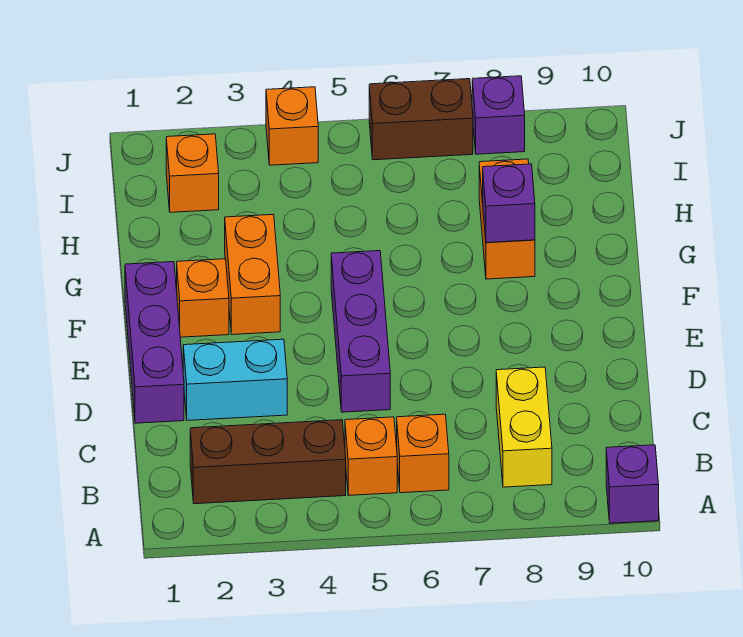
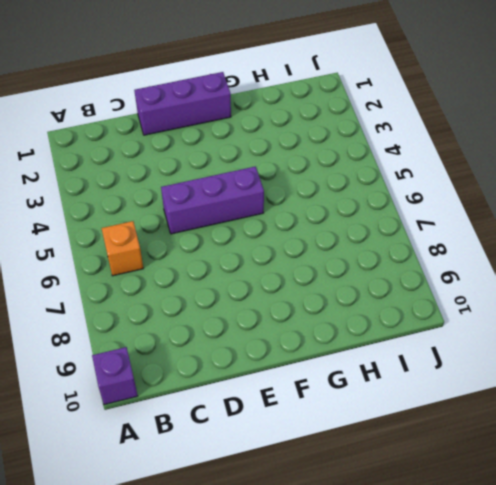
none -> brown brick B2:B4 level 1
none -> orange brick B5 level 1
none -> yellow brick B8:C8 level 1

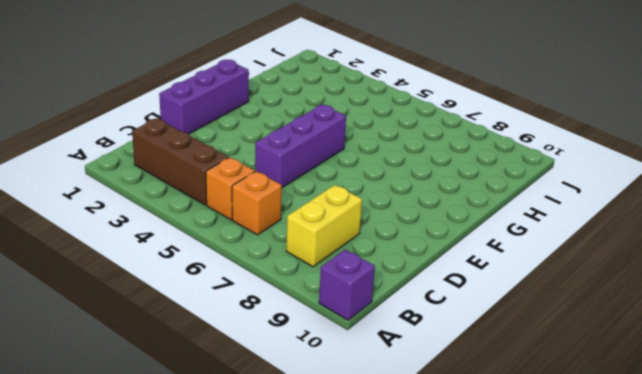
none -> cyan brick D2:D3 level 1
none -> orange brick F2 level 1
none -> orange brick F3:G3 level 1

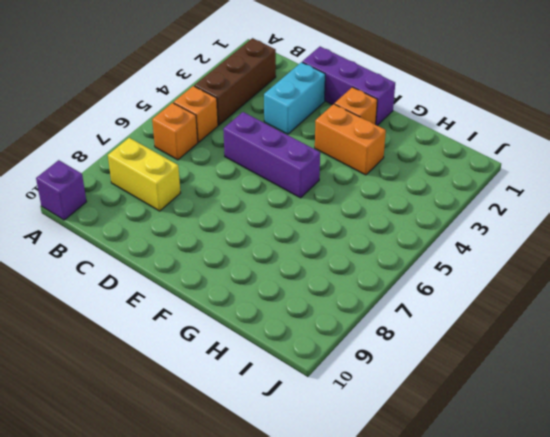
none -> orange brick G8:H8 level 1
none -> orange brick I2 level 1
none -> orange brick J4 level 1

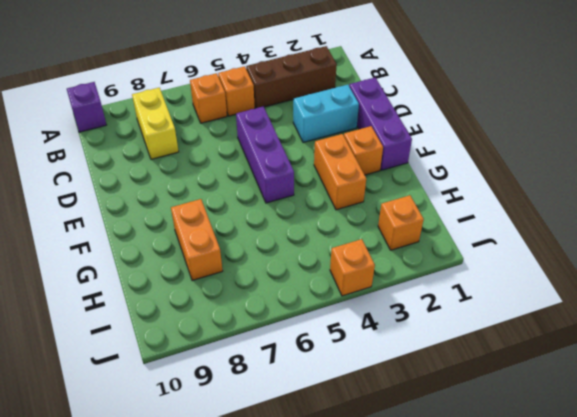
none -> brown brick J6:J7 level 1
none -> purple brick J8 level 1
none -> purple brick G8 level 2

